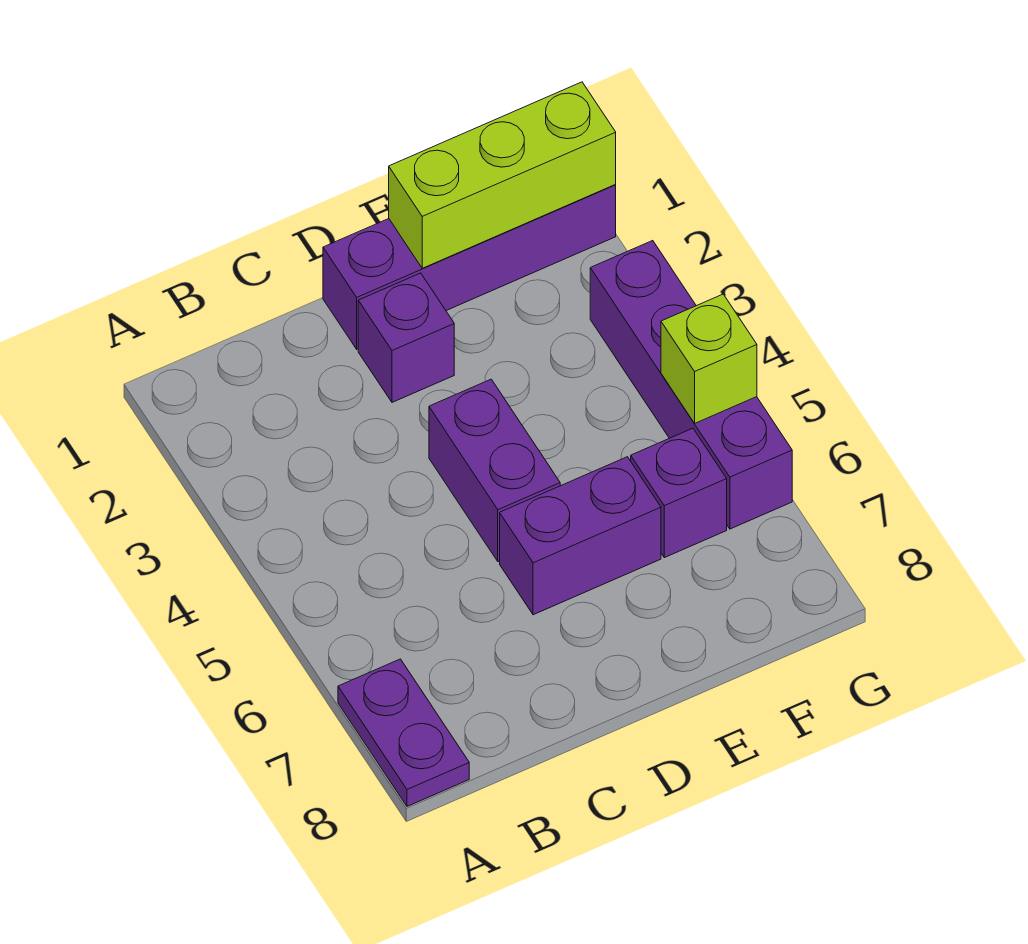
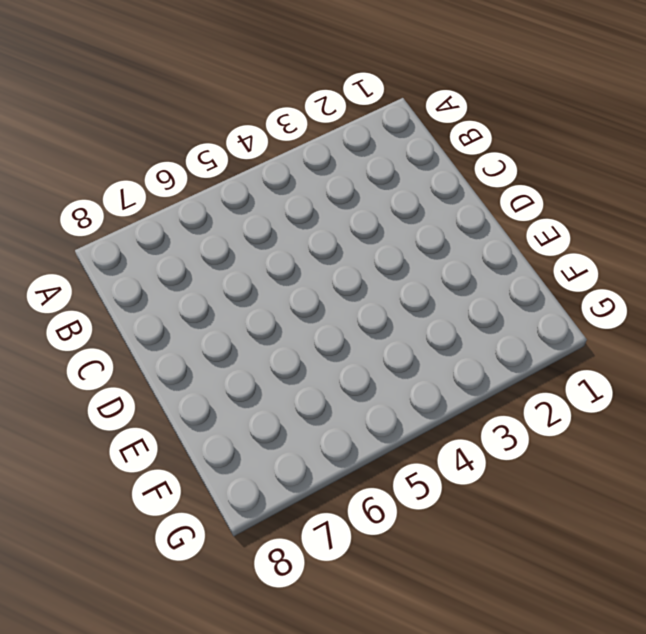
none -> purple plate A7:A8 level 1
none -> purple brick D1:G1 level 1

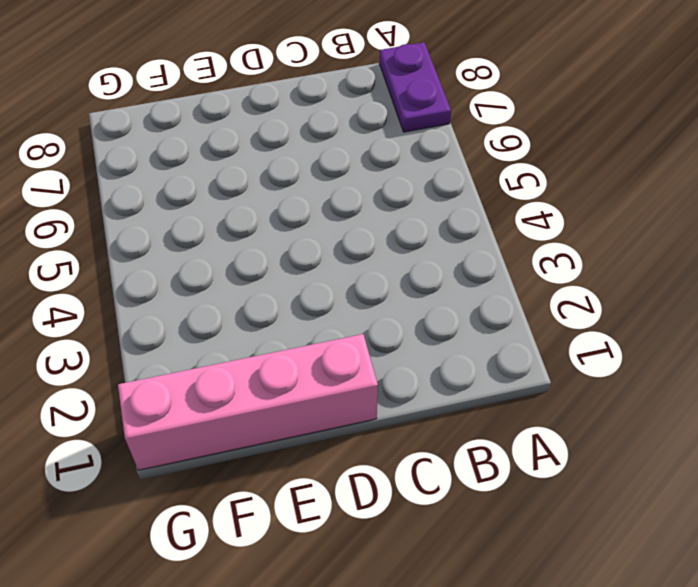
pink brick D1:G1 level 1 -> purple brick D1:G1 level 1
none -> purple brick D2 level 1
none -> purple brick D4:D5 level 1

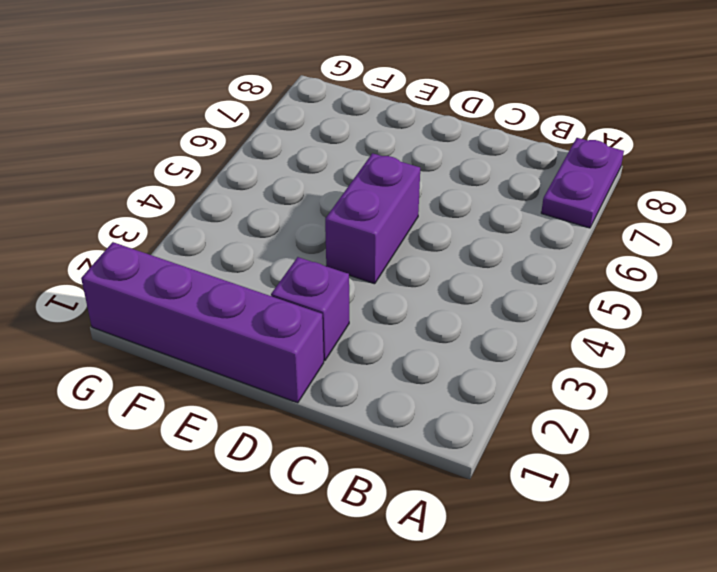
none -> purple brick D6:E6 level 1
none -> purple brick F6 level 1

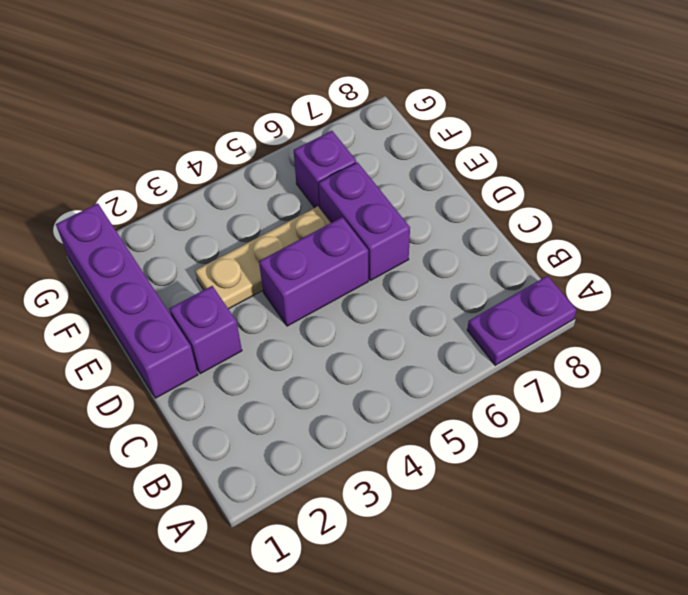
tan plate E3:E5 level 1 -> none
none -> purple brick G3:G6 level 1
none -> lime brick E1:G1 level 2

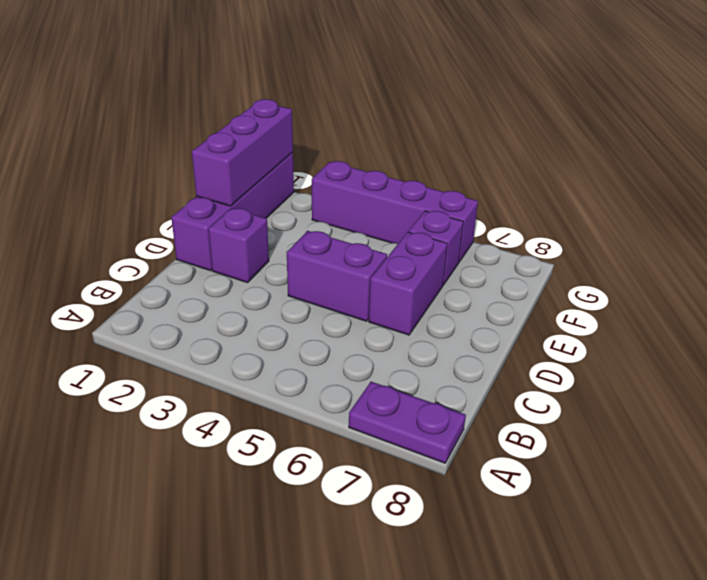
purple brick E1:G1 level 2 -> lime brick E1:G1 level 2
none -> lime brick G5 level 2

